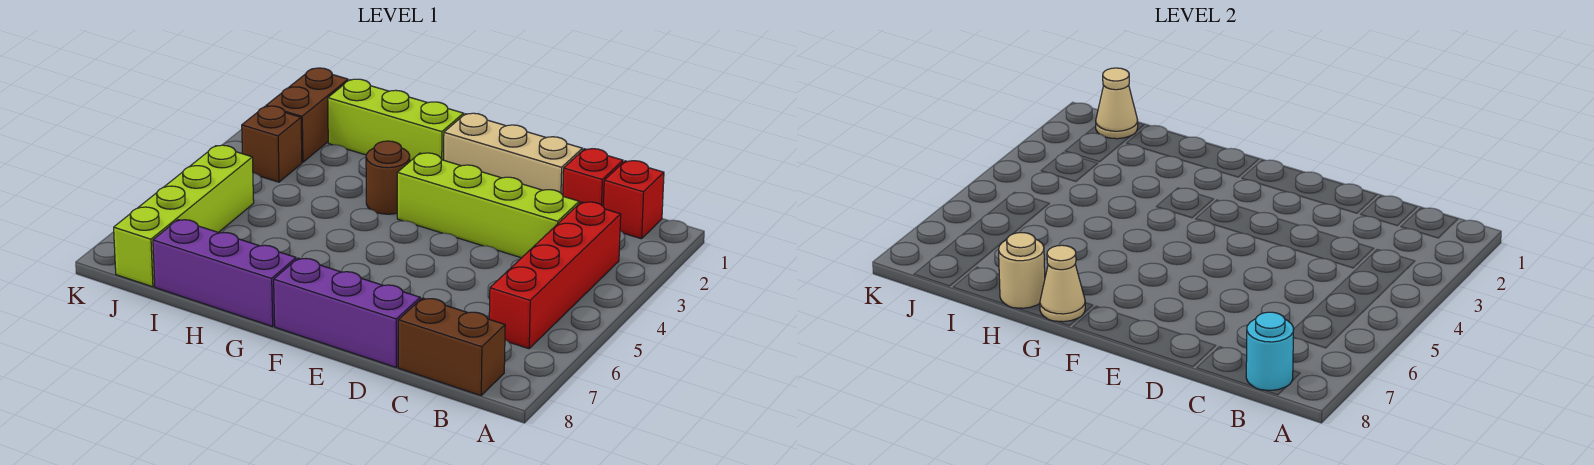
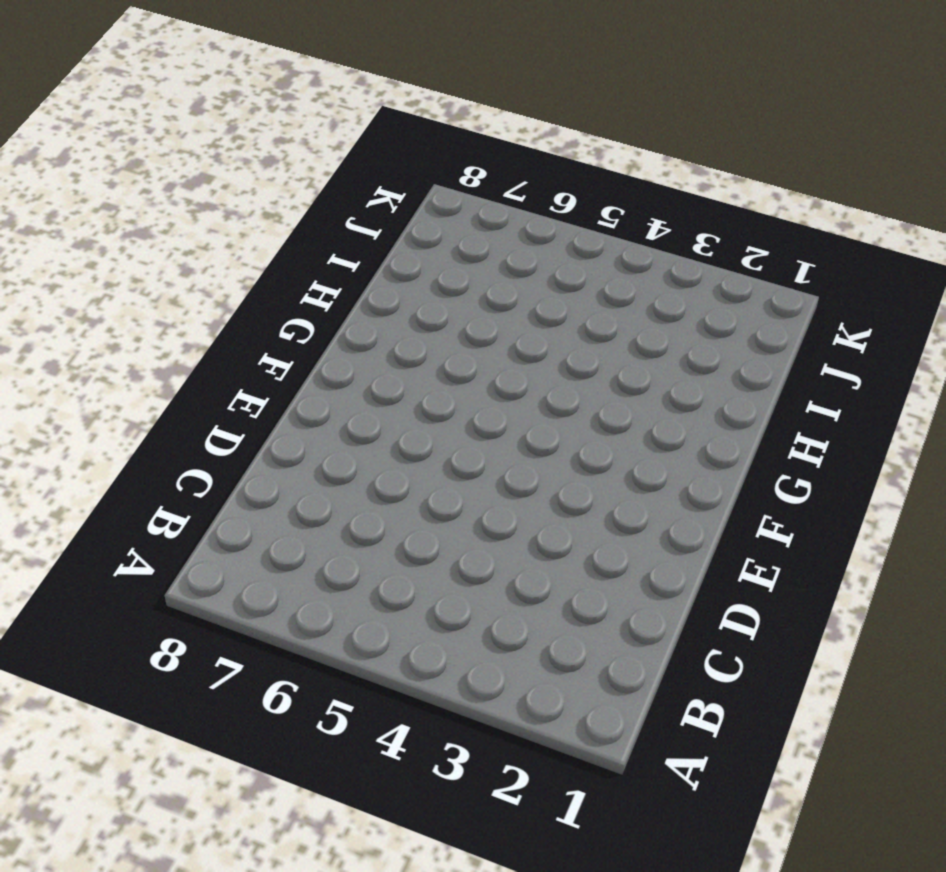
none -> red brick B1 level 1
none -> red brick B3:B6 level 1
none -> brown brick B8:C8 level 1

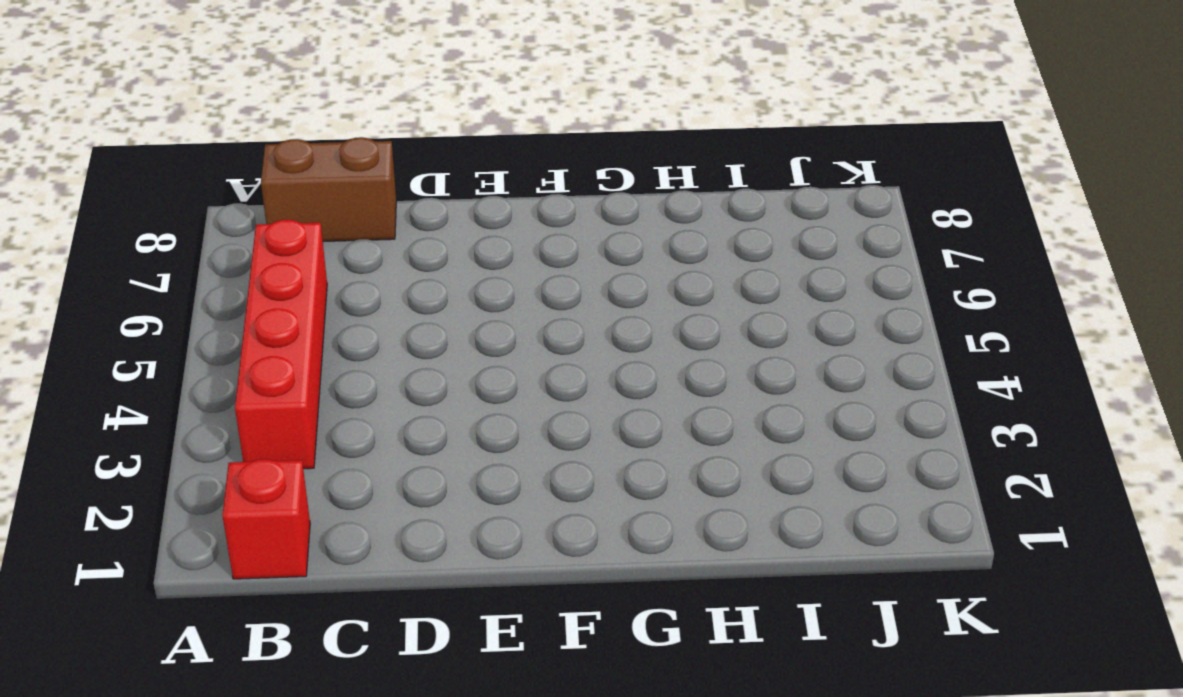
none -> red brick C1 level 1
none -> lime brick C3:F3 level 1
none -> tan brick D1:F1 level 1

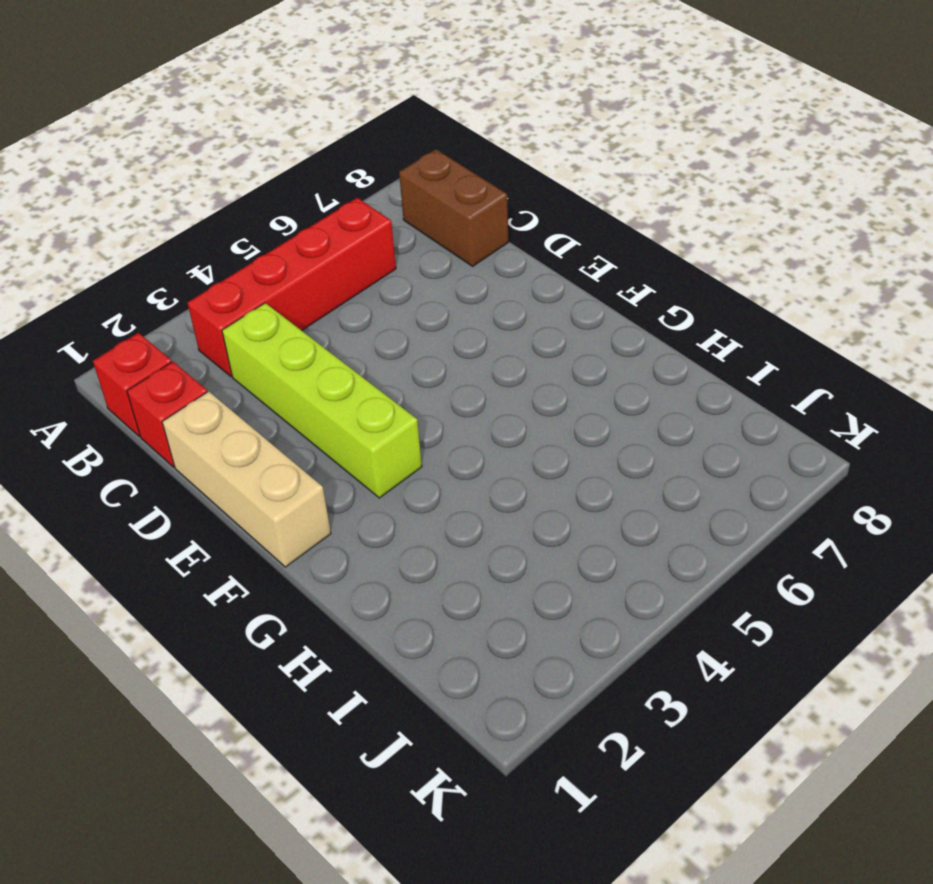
none -> purple brick D8:F8 level 1
none -> lime brick G1:I1 level 1
none -> brown round brick G3 level 1

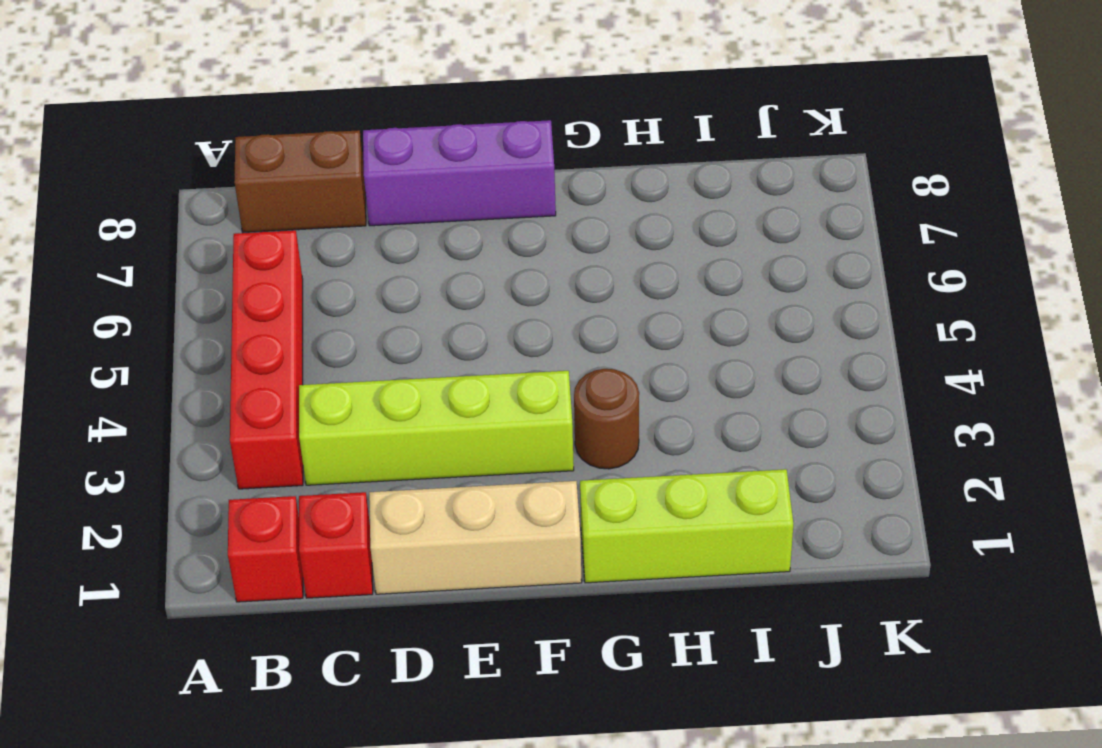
none -> purple brick G8:I8 level 1
none -> brown brick J1:J2 level 1
none -> brown brick J3 level 1

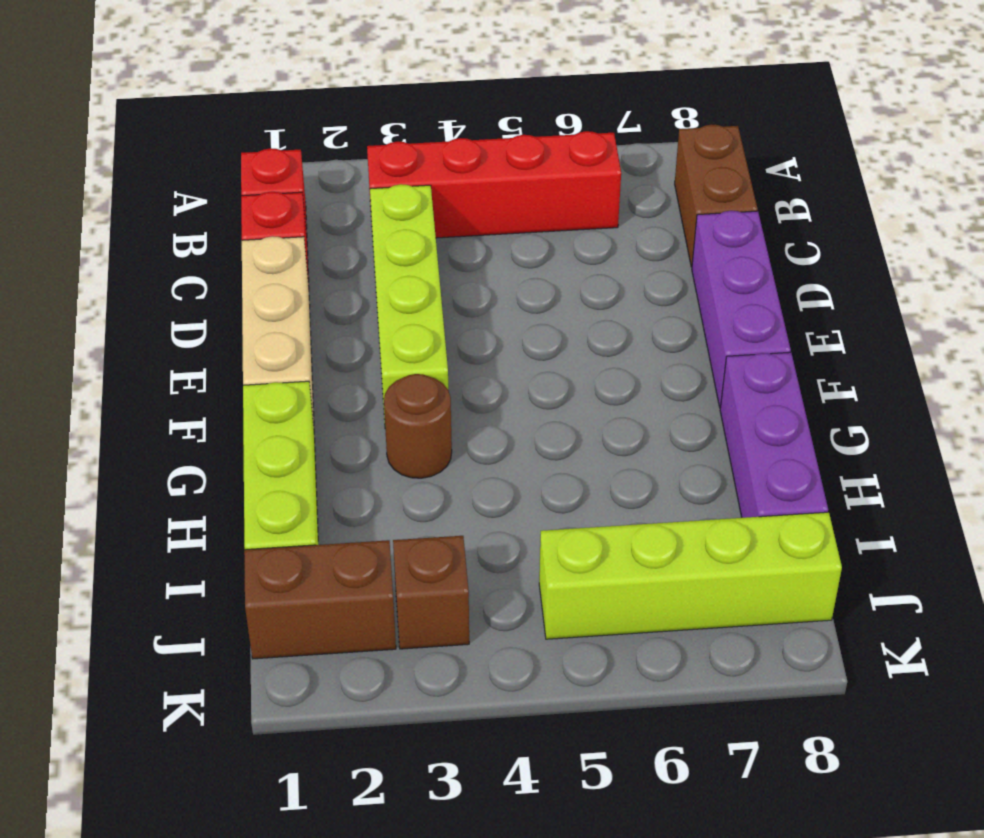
none -> cyan round brick B8 level 2
none -> tan cone G8 level 2
none -> tan round brick H8 level 2

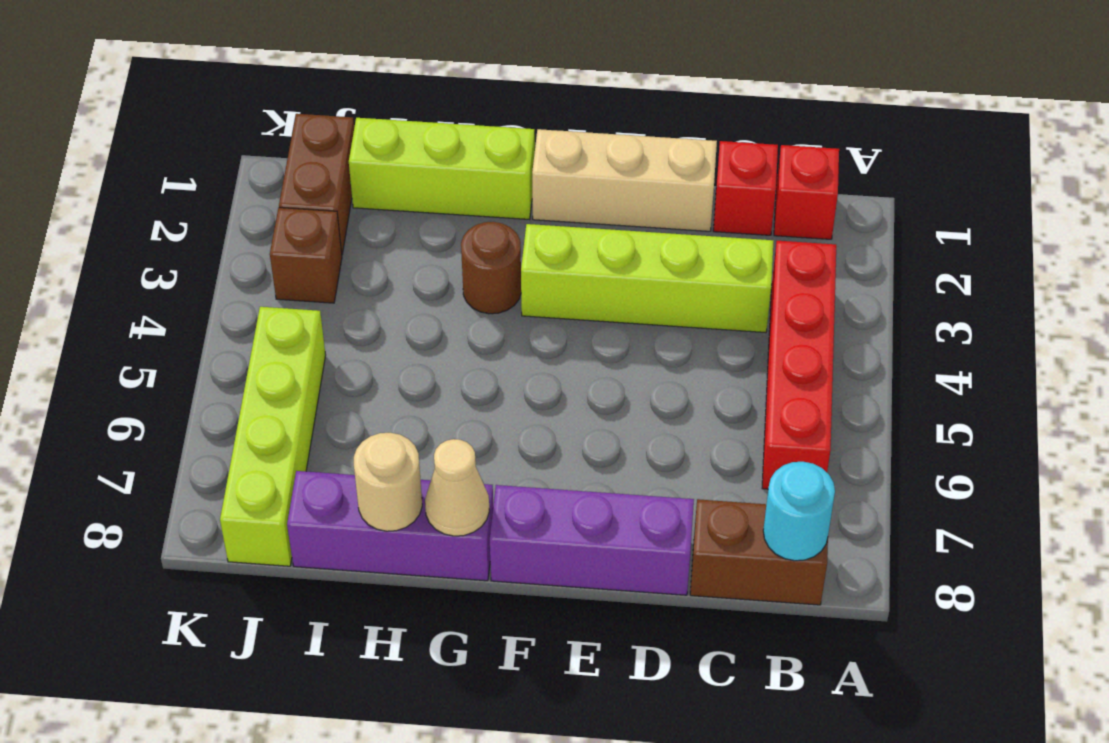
none -> tan cone J1 level 2

